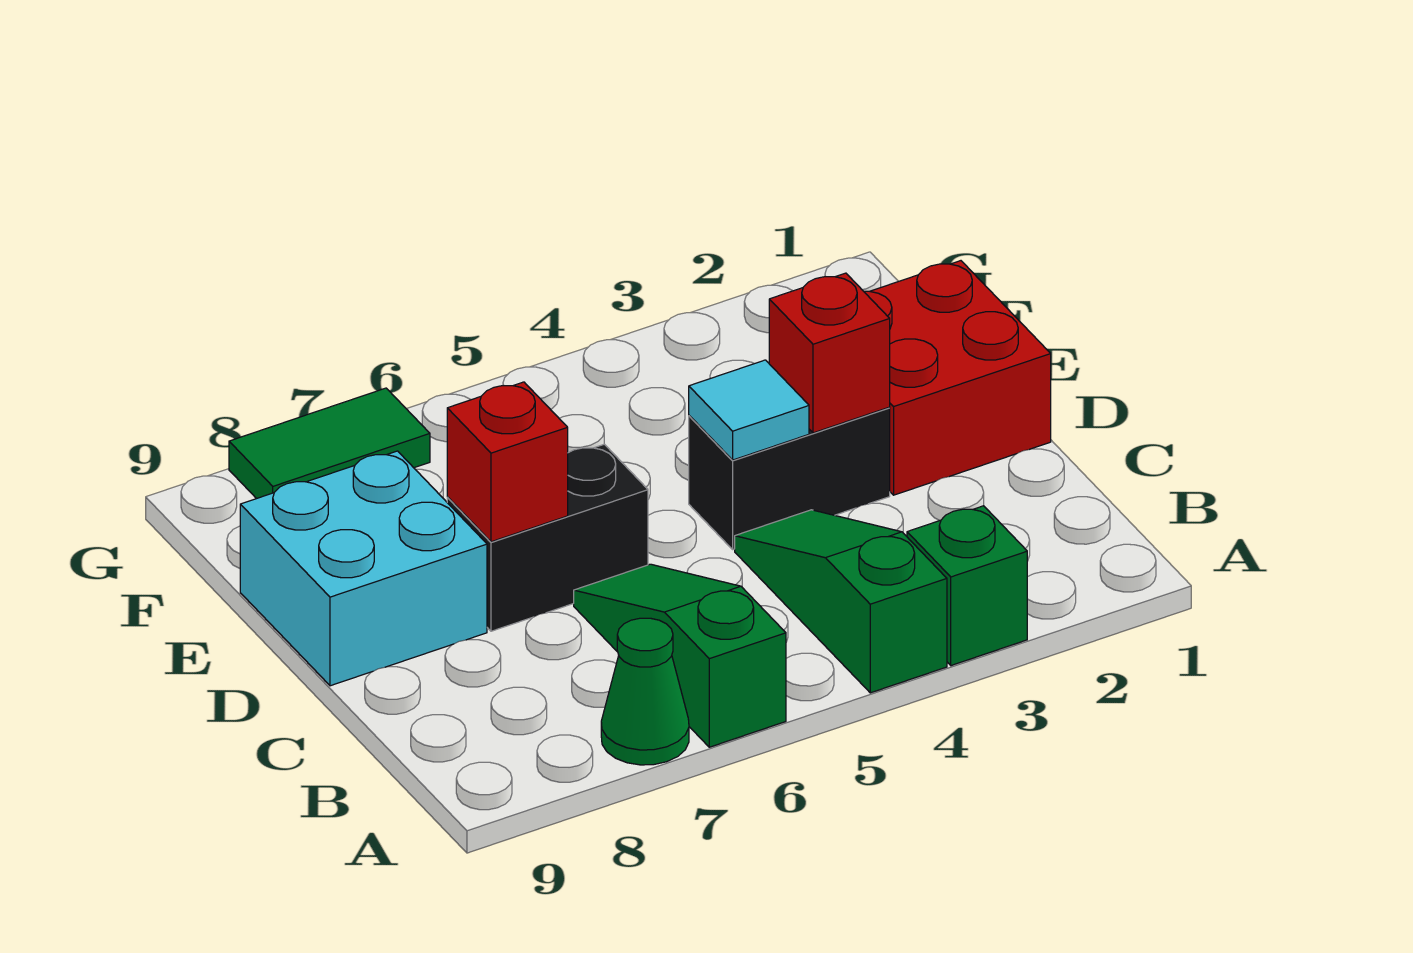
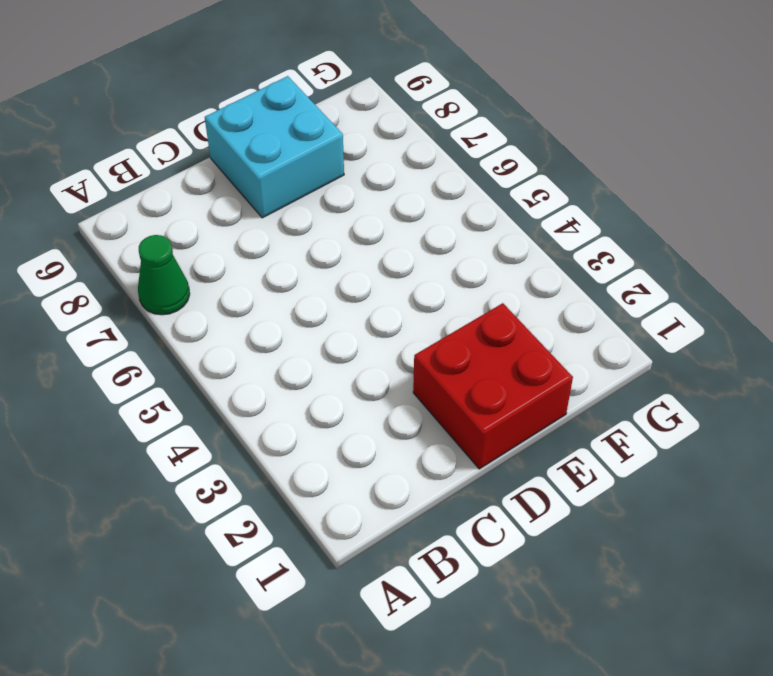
none -> green brick A3 level 1
none -> green slope A4:C4 level 1 top A
none -> green slope A6:C6 level 1 top A

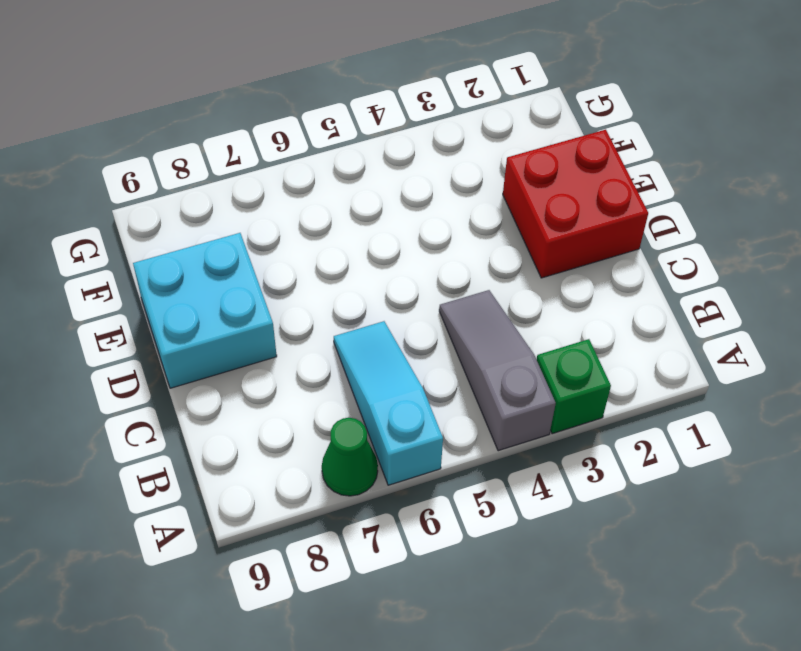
grey slope A4:C4 level 1 top A -> green slope A4:C4 level 1 top A
cyan slope A6:C6 level 1 top A -> green slope A6:C6 level 1 top A
none -> black brick D3:D4 level 1
none -> black brick D6:D7 level 1
none -> green tile G7:G8 level 1

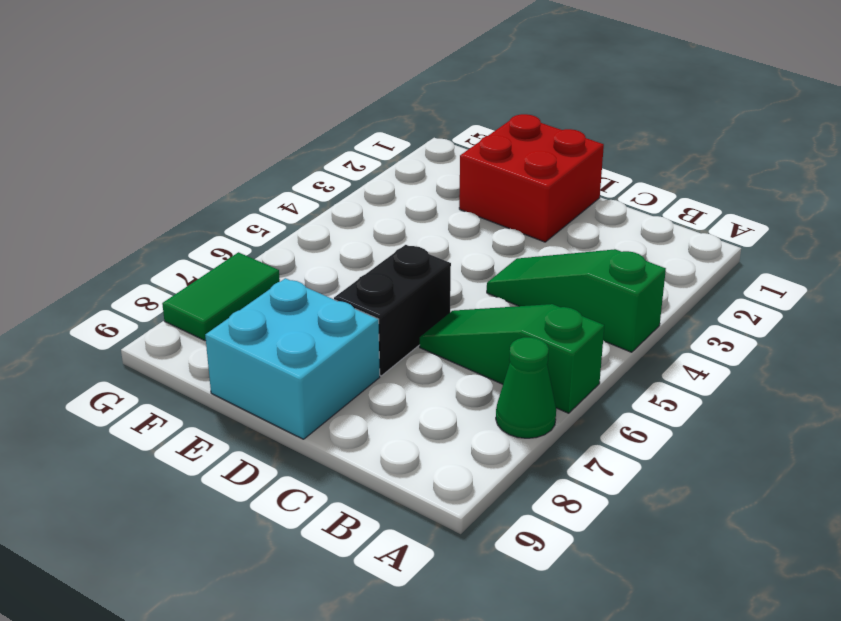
none -> green brick A3 level 1
none -> black brick D3:D4 level 1
none -> red brick D3 level 2

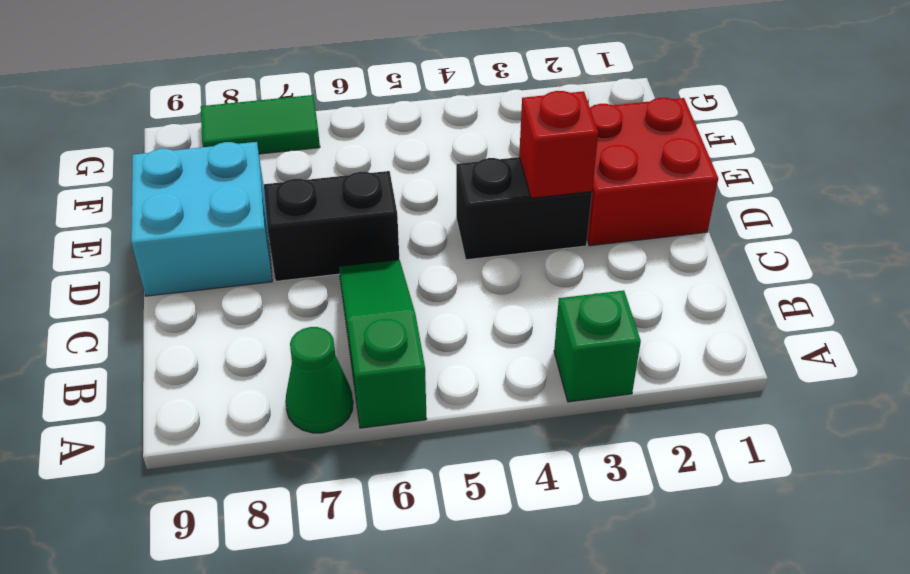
none -> green slope A4:C4 level 1 top A
none -> cyan tile D4 level 2
none -> red brick D7 level 2

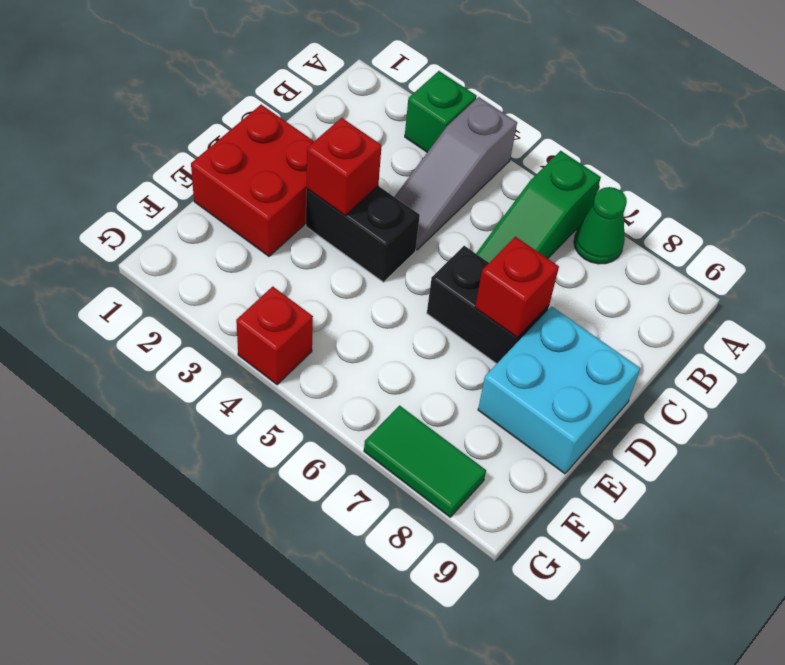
grey slope A4:C4 level 1 top A -> green slope A4:C4 level 1 top A
red brick G4 level 1 -> none
none -> cyan tile D4 level 2

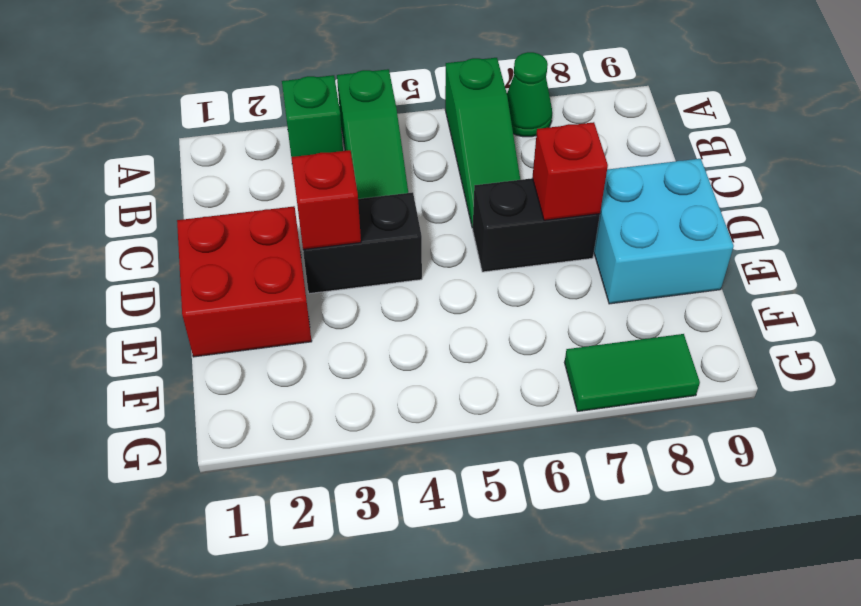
none -> cyan tile D4 level 2

